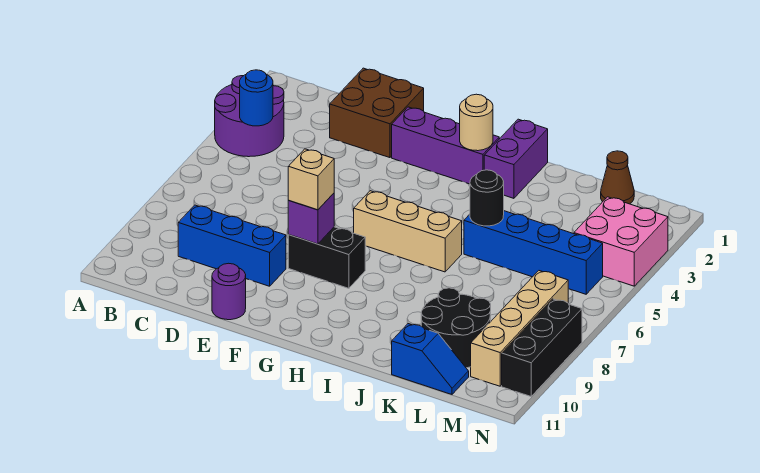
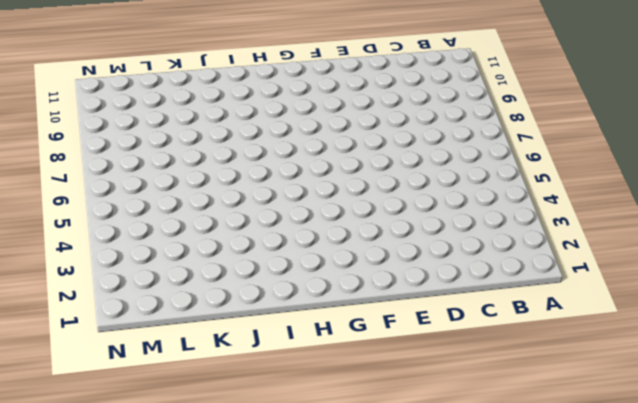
none -> purple round brick A3:B4 level 1
none -> blue brick C9:E9 level 1
none -> brown brick D1:E2 level 1

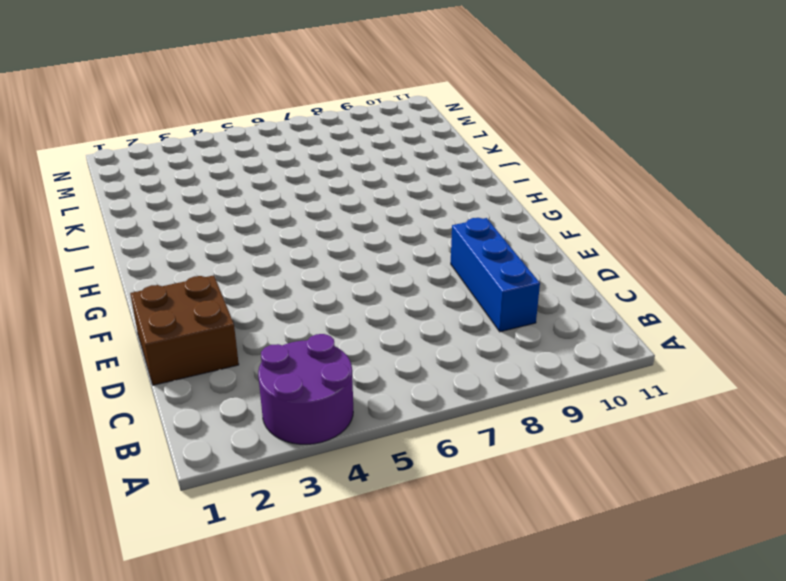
none -> purple round brick E11 level 1
none -> purple brick F2:H2 level 1
none -> black brick F8:G8 level 1

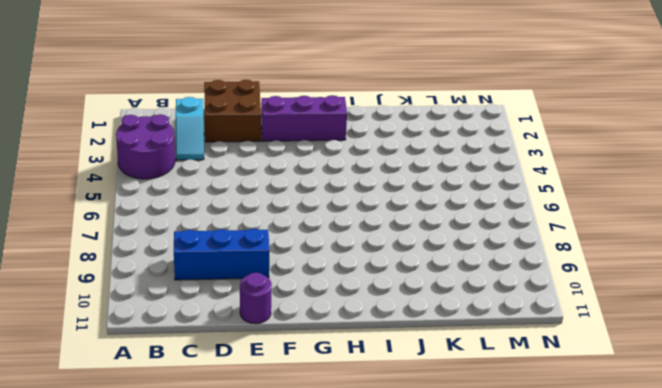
cyan slope C2:C3 level 1 top 2 -> none
none -> black brick F8:G8 level 1
none -> tan brick G6:I6 level 1
none -> purple brick I1:I2 level 1

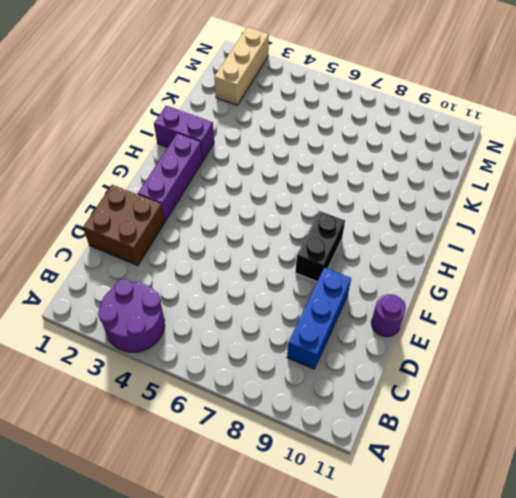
tan brick L2:N2 level 1 -> tan brick G6:I6 level 1
none -> blue brick J5:M5 level 1
none -> black round brick K9:L10 level 1
none -> blue slope K11:L11 level 1 top K

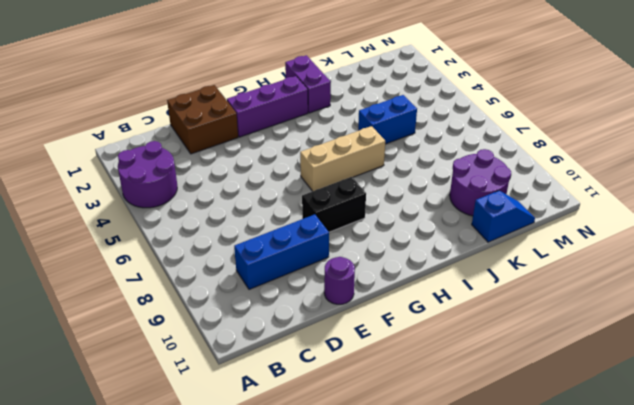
blue brick J5:K5 level 1 -> blue brick J5:M5 level 1
purple round brick K9:L10 level 1 -> black round brick K9:L10 level 1
none -> brown cone L1 level 1
none -> pink brick M3:N4 level 1
none -> tan brick M7:M10 level 1

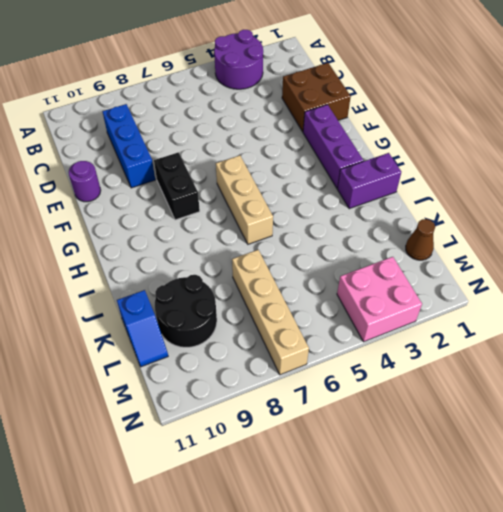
tan brick K7:N7 level 1 -> tan brick M7:M10 level 1
none -> blue brick J5:M5 level 1
none -> black brick N8:N10 level 1
none -> blue round brick B4 level 2

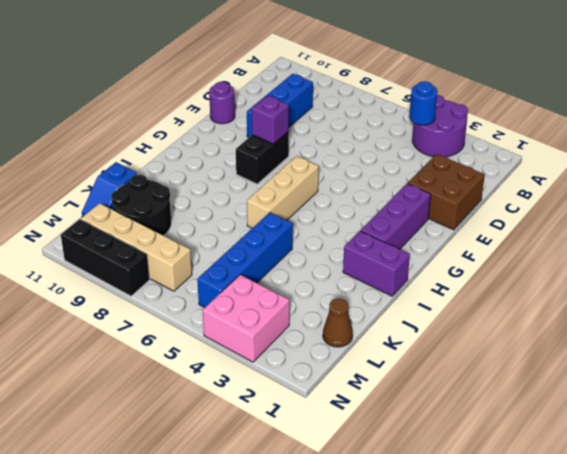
none -> tan round brick H2 level 2
none -> black round brick J5 level 2
none -> tan brick F8 level 3

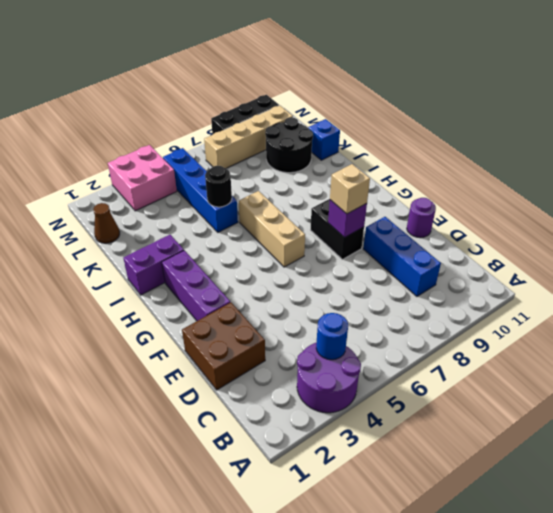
none -> tan round brick H2 level 2

